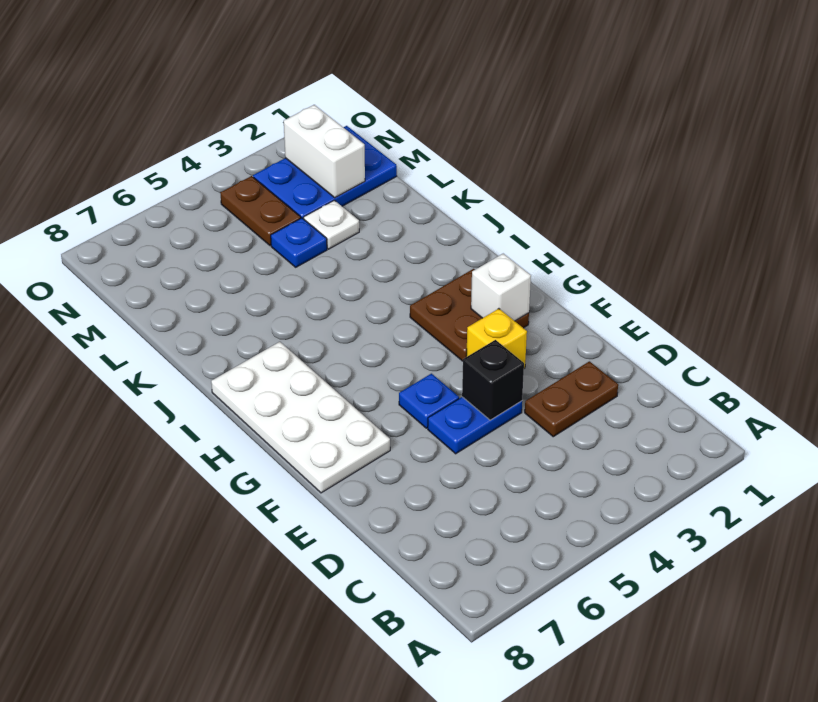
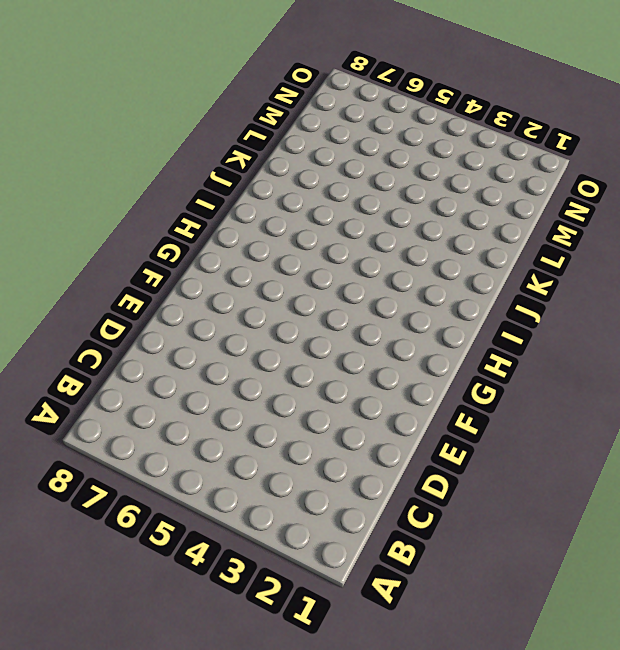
none -> brown plate D2:D3 level 1
none -> blue plate E4:E5 level 1
none -> yellow brick F3 level 1

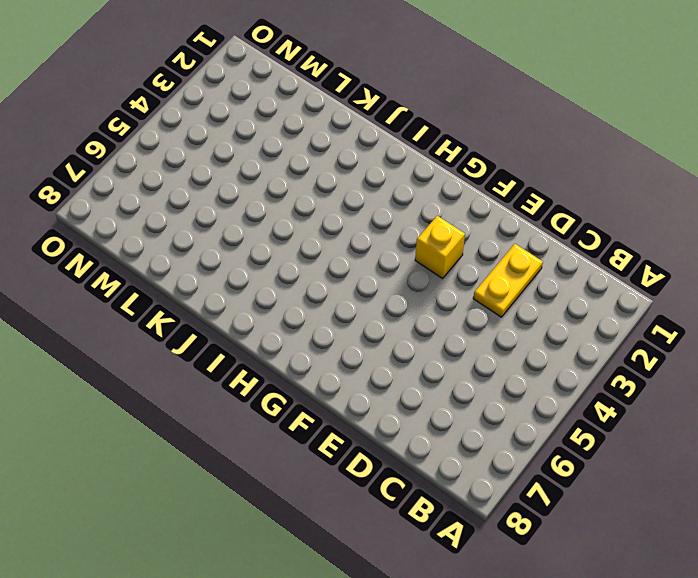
yellow plate D2:D3 level 1 -> brown plate D2:D3 level 1
none -> blue plate E4:E5 level 1
none -> blue plate F5 level 1
none -> white plate F7:I8 level 1

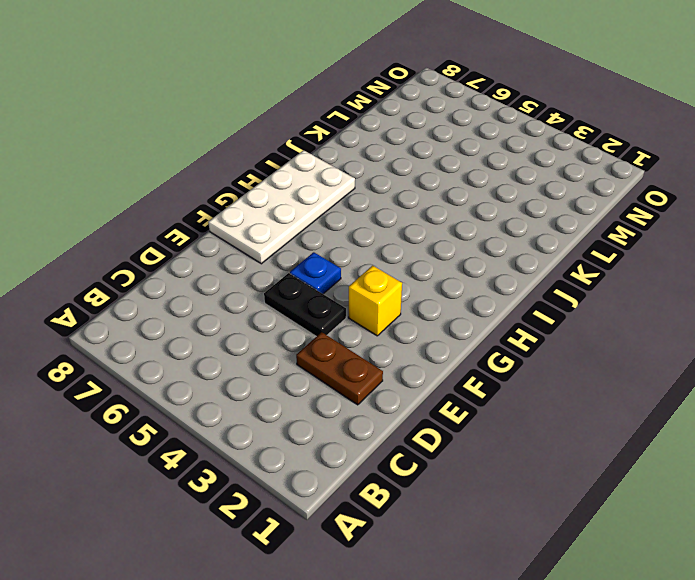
black plate E4:E5 level 1 -> blue plate E4:E5 level 1
none -> brown plate G2:H3 level 1
none -> white plate L3 level 1
none -> blue plate L4 level 1

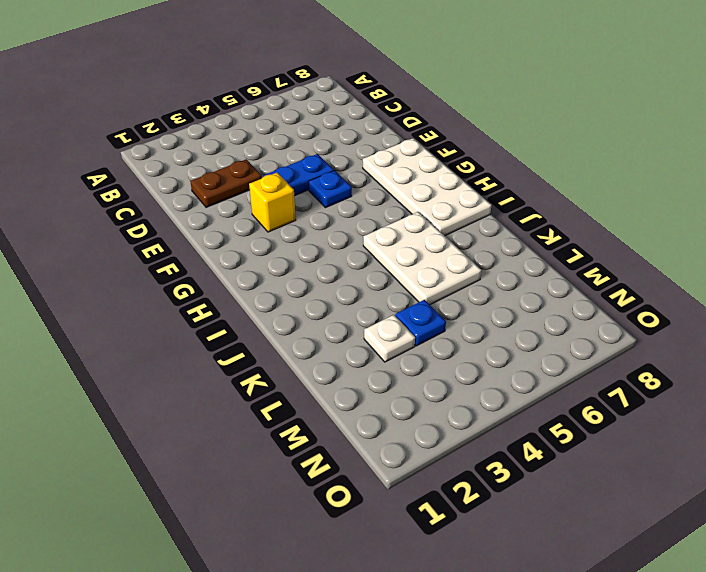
white plate I5:K6 level 1 -> none
none -> brown plate G2:H3 level 1
none -> blue plate M1:N3 level 1
none -> brown plate M4:N4 level 1

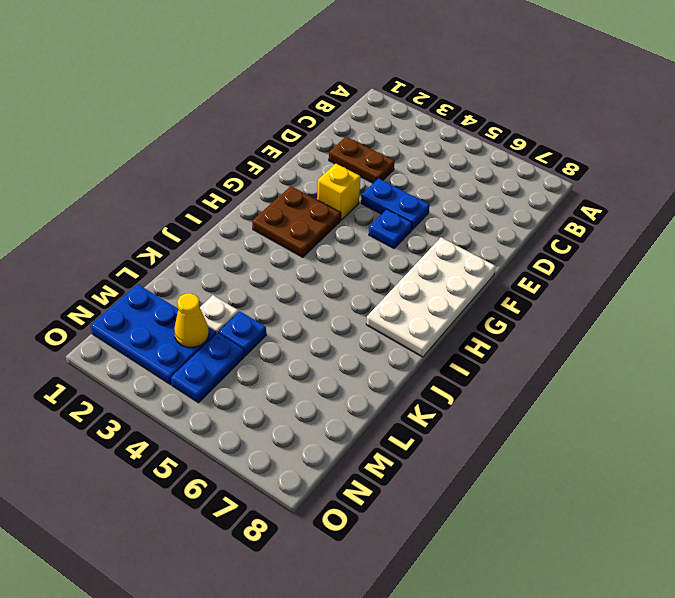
yellow cone M3 level 2 -> none
blue plate M4:N4 level 1 -> brown plate M4:N4 level 1
none -> black brick E4 level 2
none -> white brick G2 level 2
none -> white brick M2:N2 level 2

